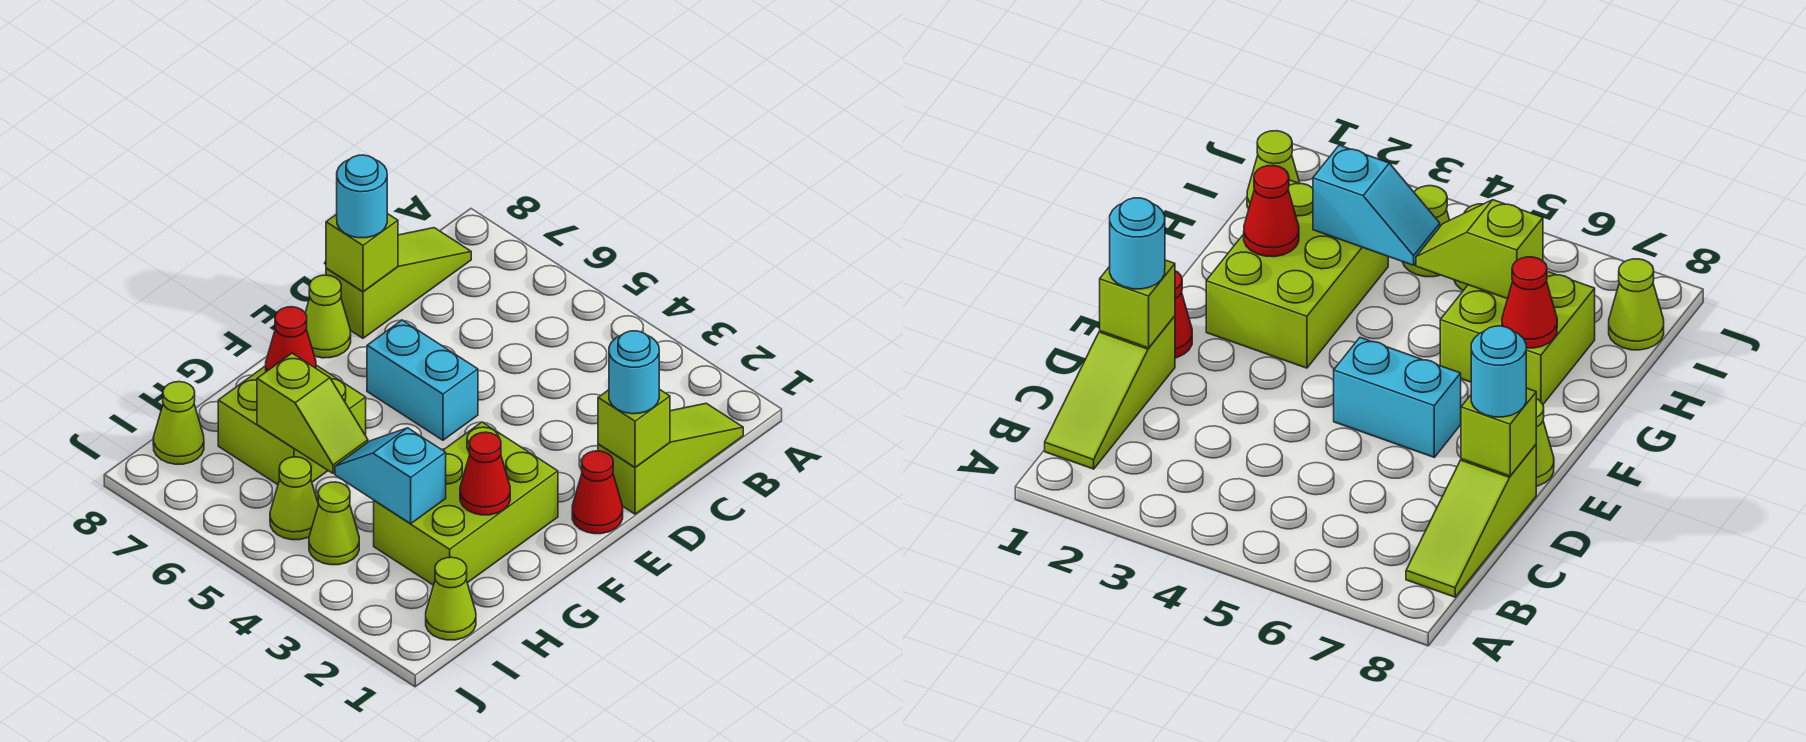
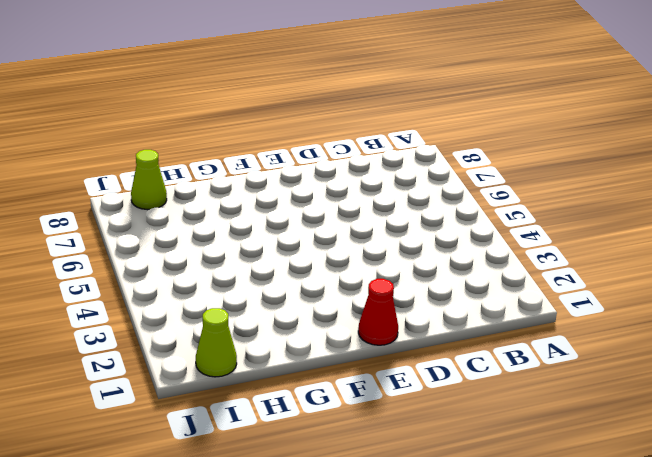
none -> lime slope B1:D1 level 1 top D
none -> lime slope B8:D8 level 1 top D
none -> cyan brick E5:E6 level 1

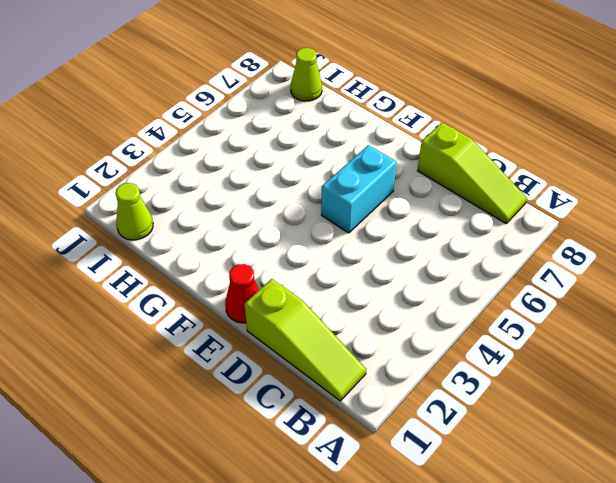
none -> lime cone E8 level 1
none -> lime brick F2:H3 level 1
none -> lime brick G6:H7 level 1

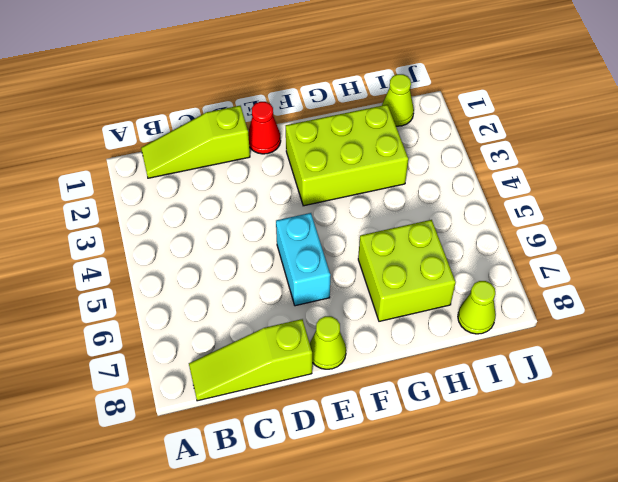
none -> lime cone I4 level 1
none -> lime cone I5 level 1
none -> lime brick D1 level 2

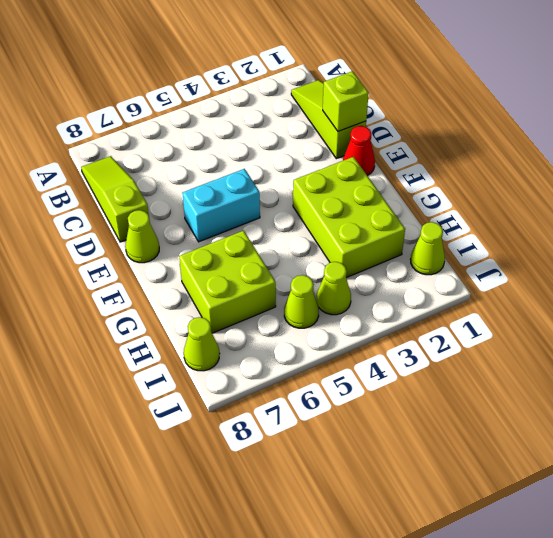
none -> lime brick D8 level 2
none -> red cone G2 level 2
none -> red cone G7 level 2

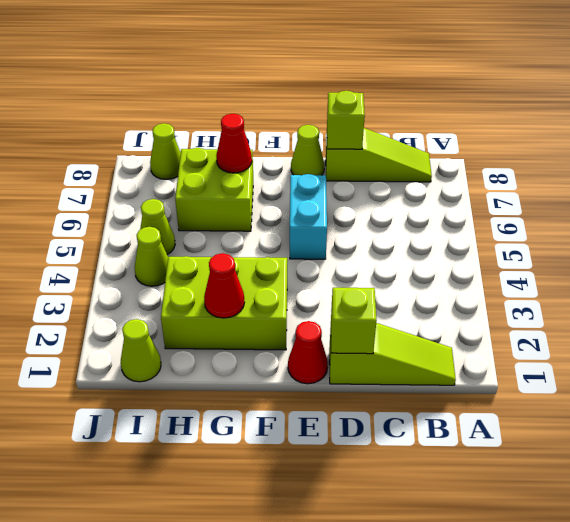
none -> cyan slope H3:H4 level 2 top 3
none -> lime slope H5:H6 level 2 top 6
none -> cyan round brick D1 level 3

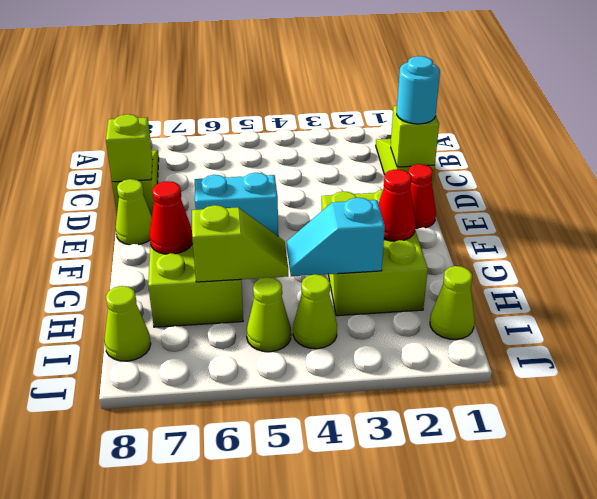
none -> cyan round brick D8 level 3

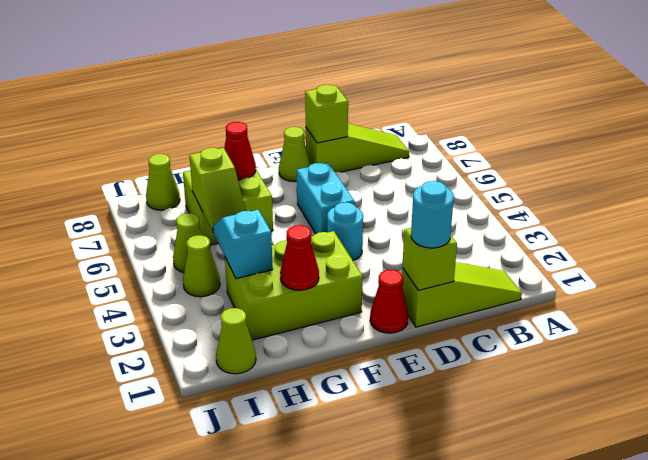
cyan round brick E4 level 1 -> cyan round brick D8 level 3

